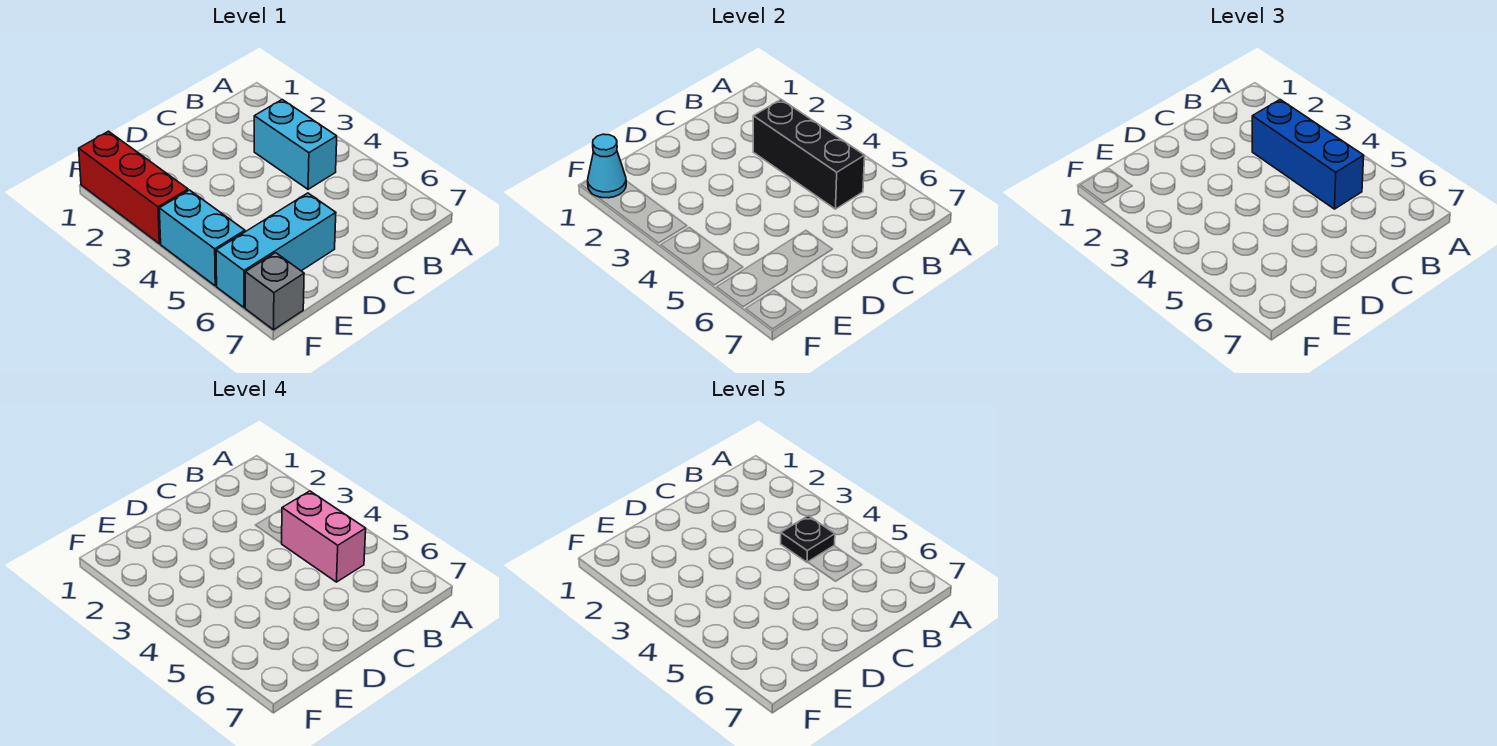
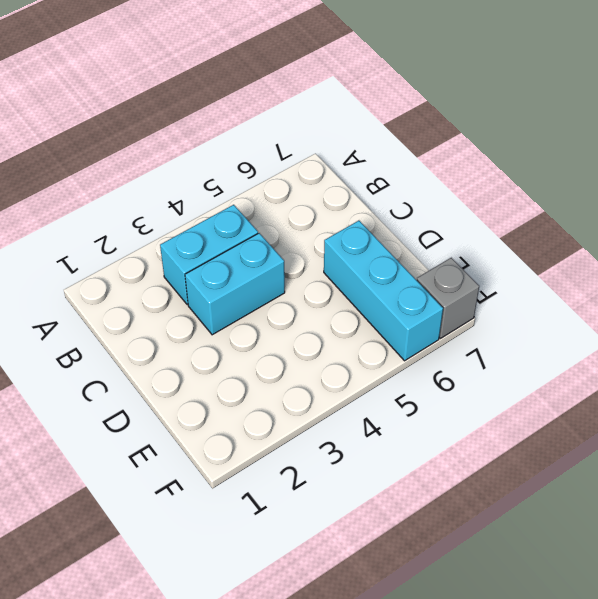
cyan brick C3:C4 level 1 -> cyan brick F4:F5 level 1
none -> red brick F1:F3 level 1
none -> black brick B3:B5 level 2

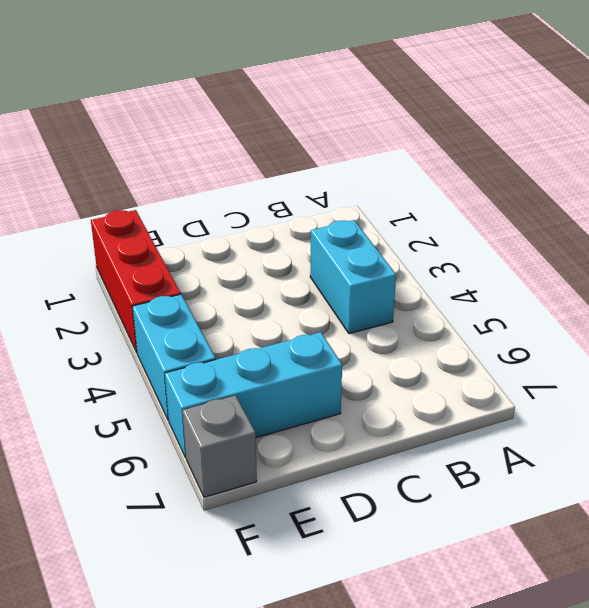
none -> black brick B3:B5 level 2
none -> cyan cone F1 level 2

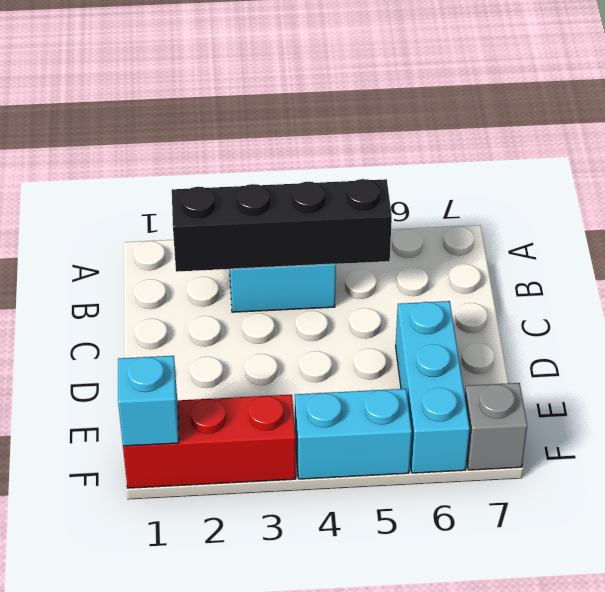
black brick B2:B5 level 2 -> black brick B3:B5 level 2
cyan brick F1 level 2 -> cyan cone F1 level 2
none -> blue brick B3:B5 level 3
none -> pink brick B4:B5 level 4

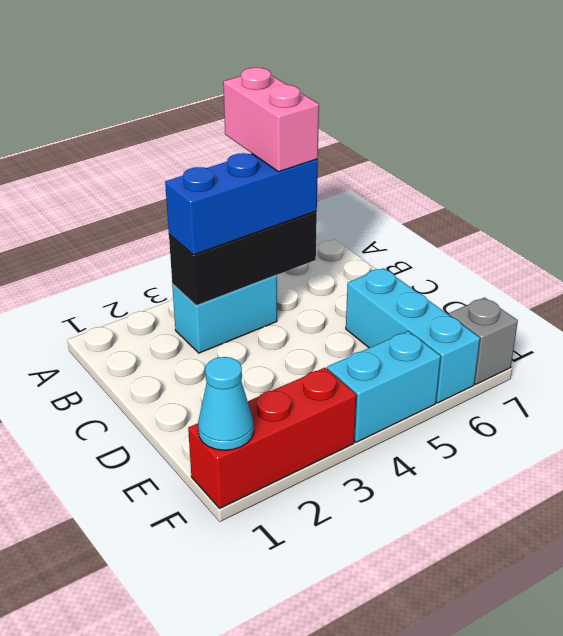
pink brick A5:B5 level 4 -> pink brick B4:B5 level 4
none -> black plate B4 level 5

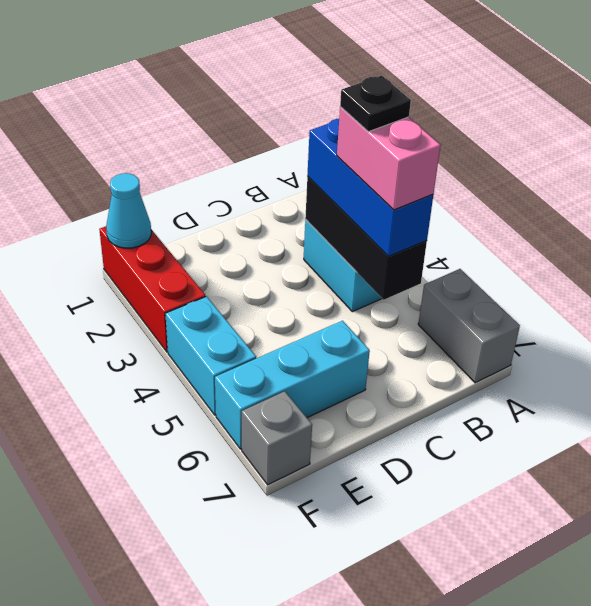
grey brick A6:A7 level 1 -> none

